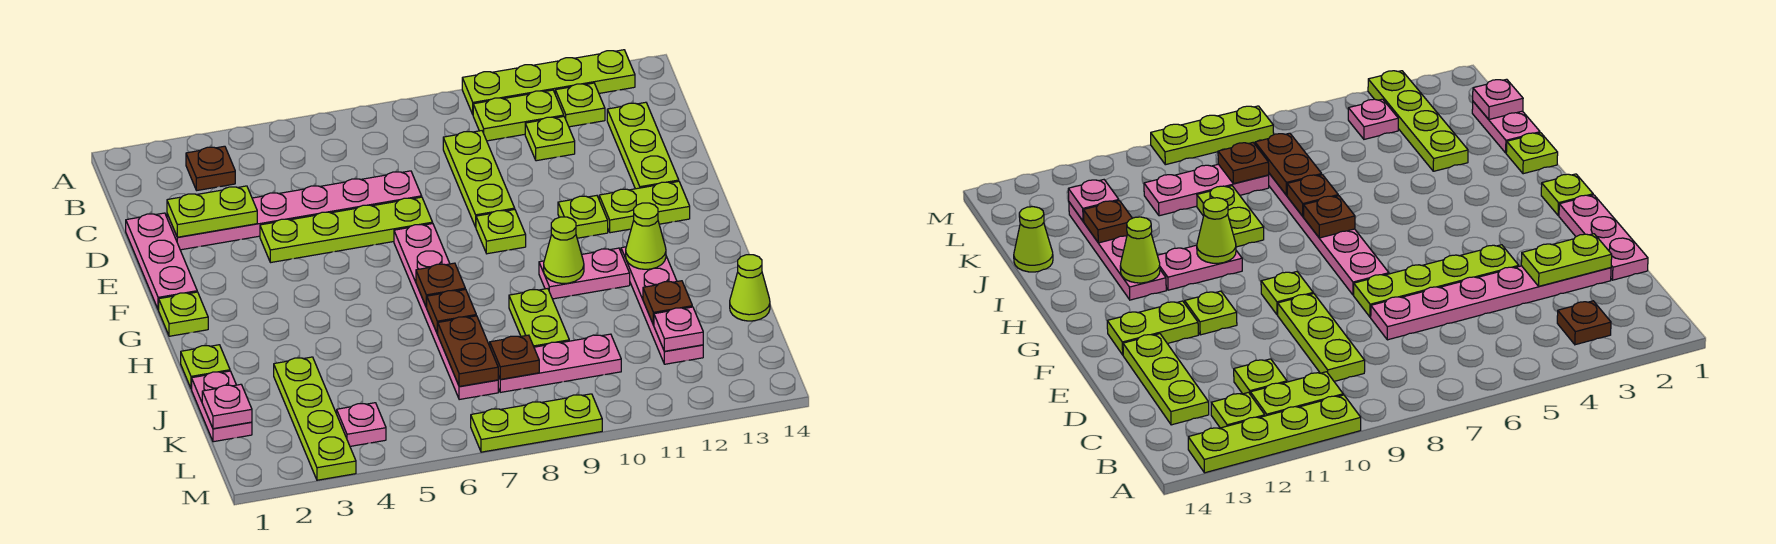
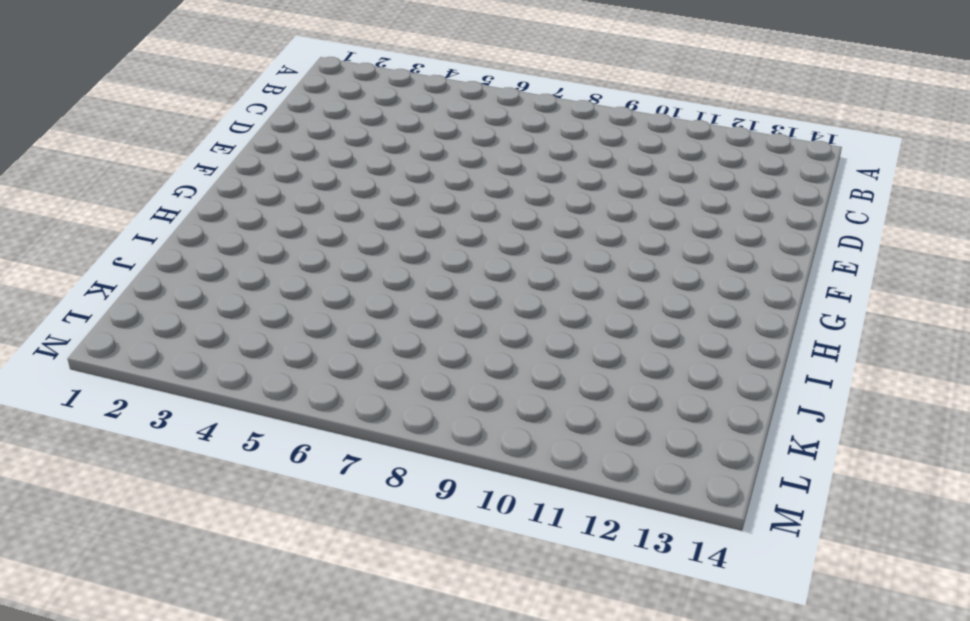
none -> lime plate A10:A13 level 1
none -> brown plate B3 level 1
none -> lime plate B10:B11 level 1
none -> lime plate B12 level 1

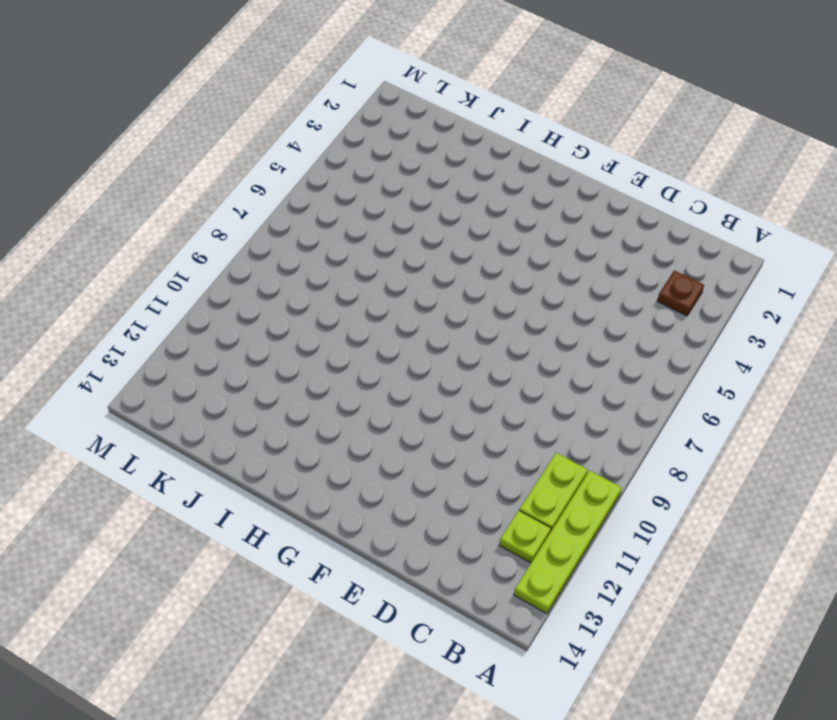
none -> lime plate C9:E9 level 1
none -> lime plate C11 level 1
none -> lime plate C13:E13 level 1
none -> pink plate D1:F1 level 1

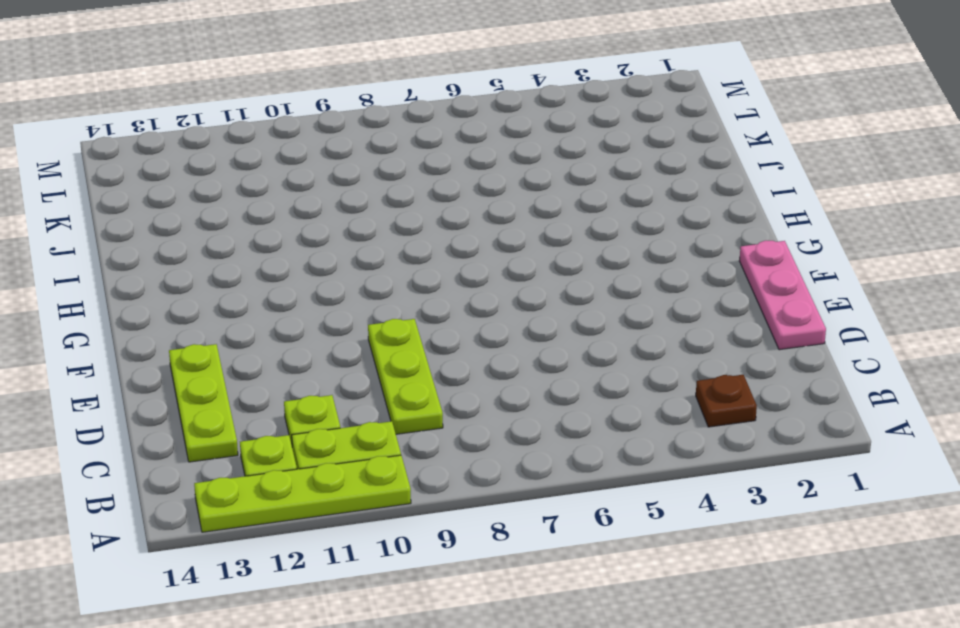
none -> pink plate D2:D7 level 1
none -> lime plate E4:E7 level 1
none -> pink plate F7:K7 level 1
none -> lime plate F9 level 1

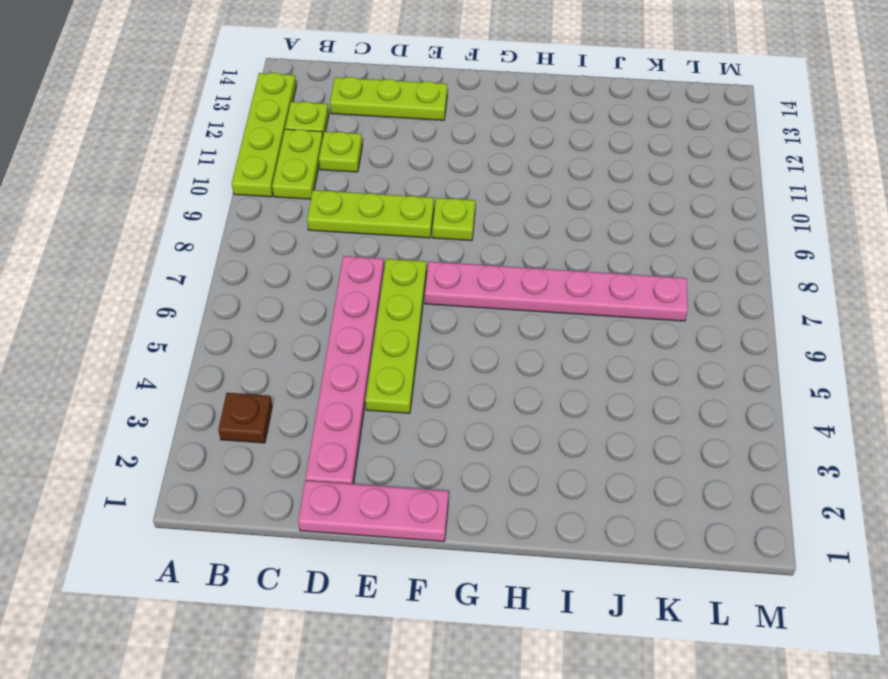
none -> lime plate F11 level 1
none -> lime plate F12:F13 level 1
none -> lime plate G1 level 1
none -> pink plate H10:H11 level 1

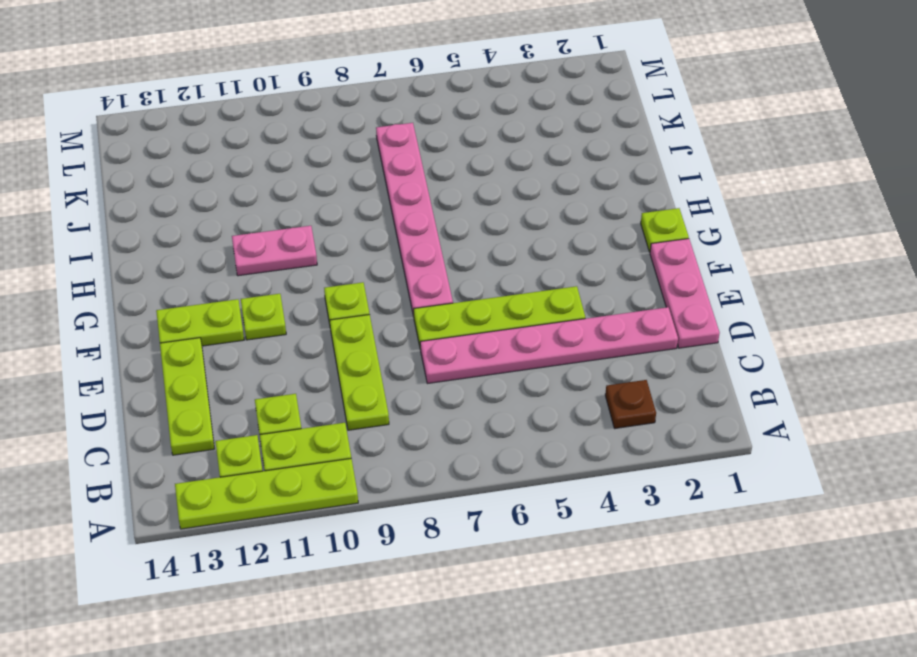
none -> pink plate H12:K12 level 1
none -> lime plate I1 level 1
none -> lime plate I9:J9 level 1
none -> pink plate J1:K1 level 1

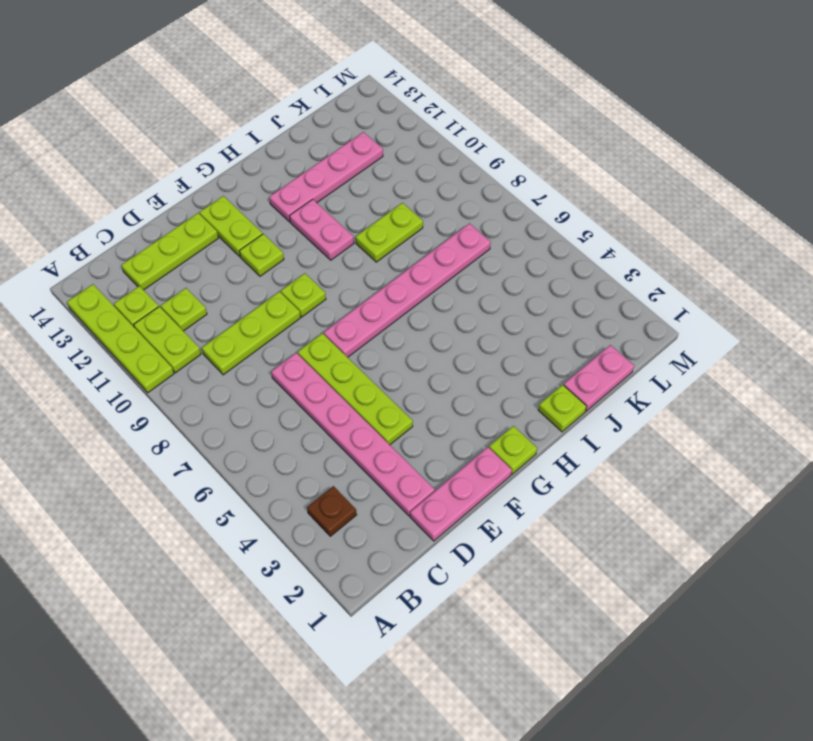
none -> lime plate J3:M3 level 1
none -> lime cone J14 level 1
none -> pink plate K8:K10 level 1
none -> pink plate L4 level 1

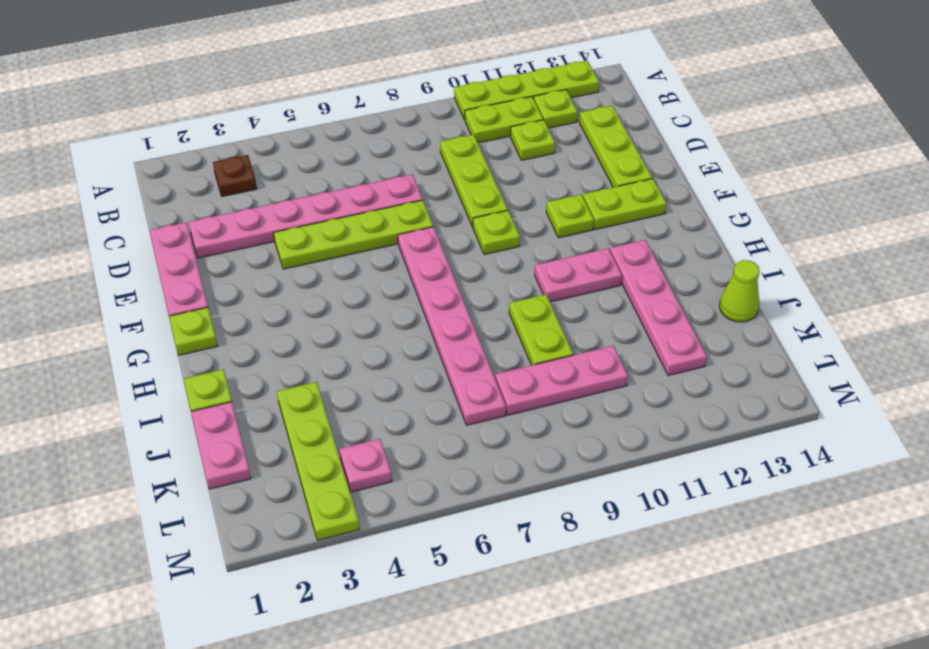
none -> lime plate M7:M9 level 1
none -> lime plate D2:D3 level 2
none -> brown plate H7 level 2
none -> lime cone H10 level 2

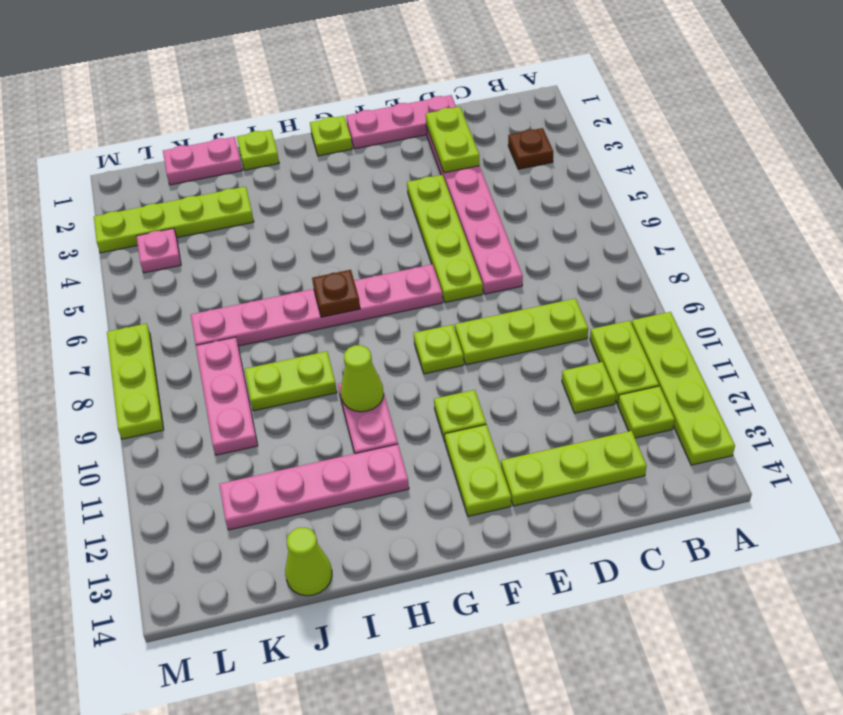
none -> lime cone H12 level 2
none -> brown plate I7 level 2
none -> brown plate J7:K7 level 2
none -> brown plate J12 level 2

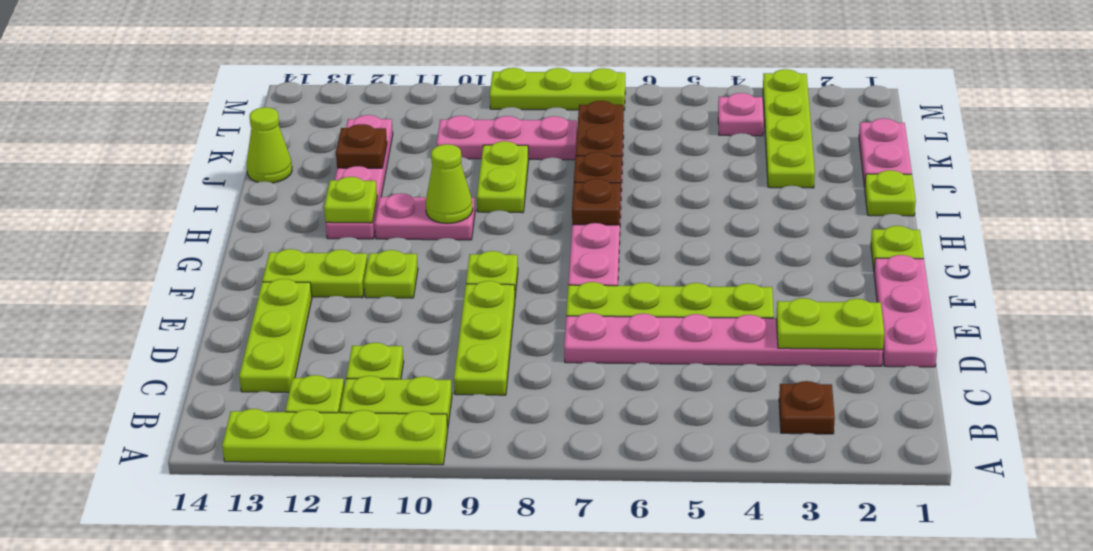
lime plate H12 level 2 -> lime cone H12 level 2
none -> pink plate K1 level 2
none -> brown plate K8 level 2
none -> pink plate K12 level 2

